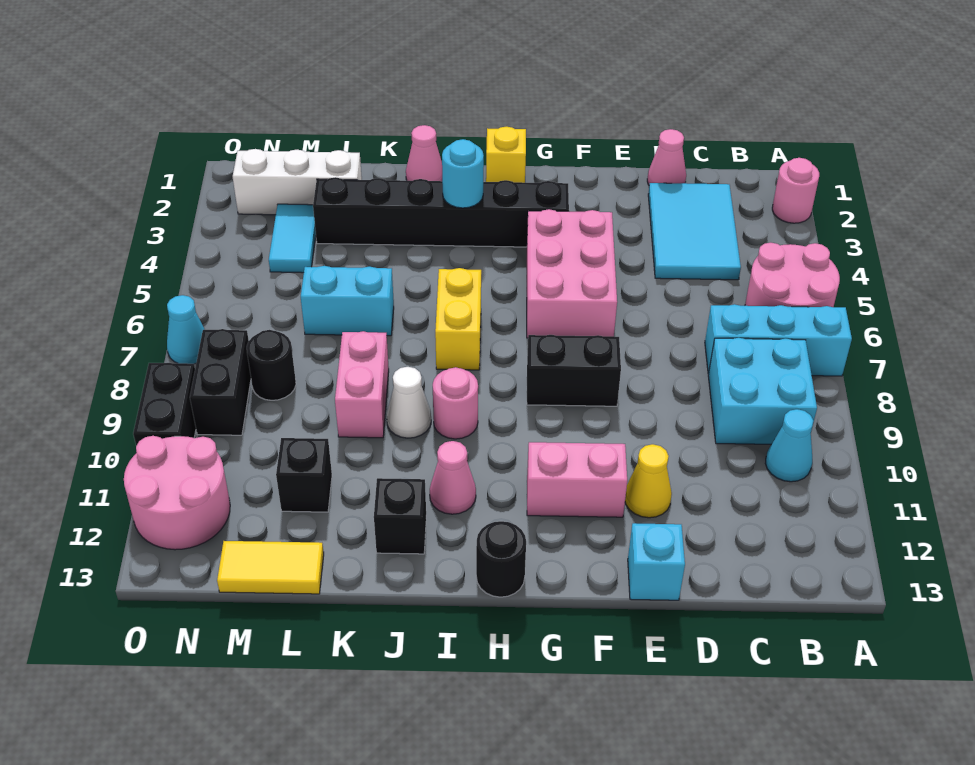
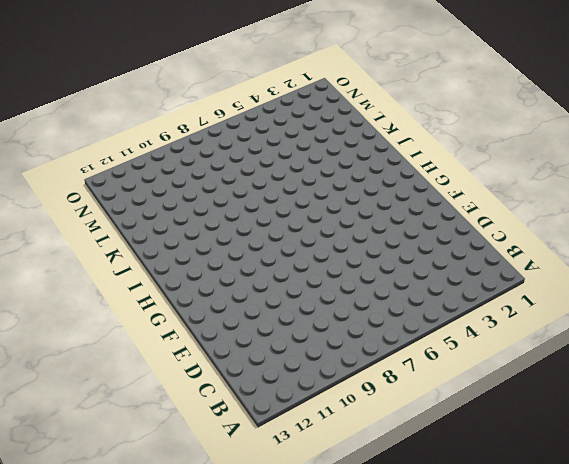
none -> pink round brick A2 level 1
none -> pink round brick A5:B6 level 1
none -> cyan brick A7:C7 level 1
none -> cyan brick B8:C9 level 1

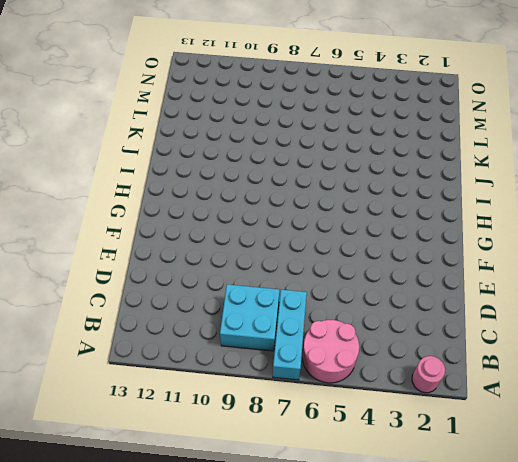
none -> cyan cone B10 level 1
none -> cyan tile C2:D4 level 1
none -> pink cone D1 level 1
none -> yellow cone E11 level 1

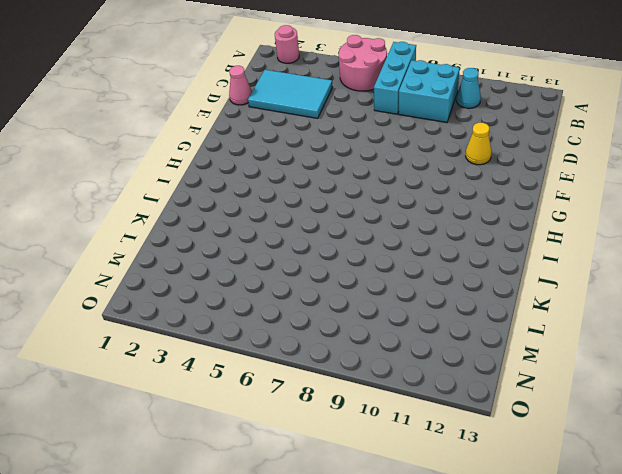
none -> cyan brick E13 level 1
none -> pink brick F4:G6 level 1
none -> black brick F8:G8 level 1
none -> pink brick F11:G11 level 1

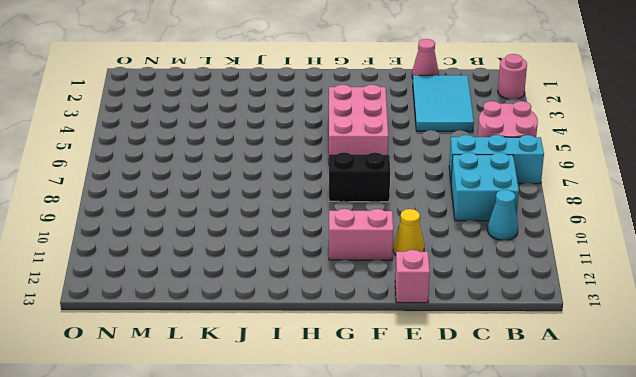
pink brick E13 level 1 -> cyan brick E13 level 1
none -> black brick G3:L3 level 1
none -> yellow brick H1 level 1
none -> black round brick H13 level 1
none -> yellow brick I6:I7 level 1

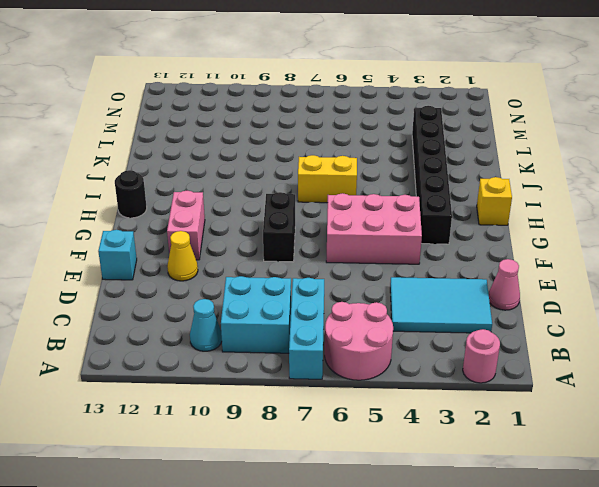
none -> pink round brick I9 level 1
none -> pink cone I11 level 1
none -> pink cone J1 level 1
none -> white cone J9 level 1

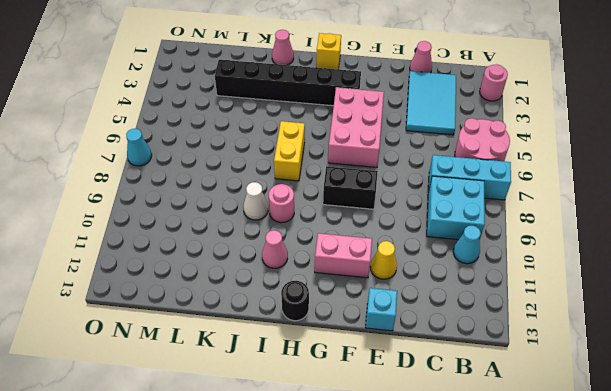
none -> black brick J12 level 1
none -> cyan brick K6:L6 level 1
none -> pink brick K8:K9 level 1
none -> white brick L2:N2 level 1

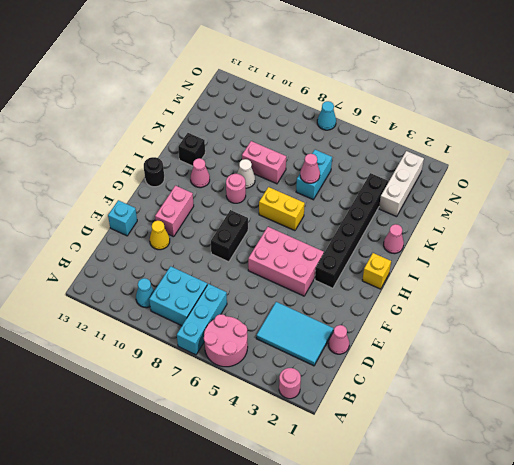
pink cone K6 level 2 -> none
none -> black brick L11 level 1
none -> yellow tile L13:M13 level 1
none -> cyan tile M3:M4 level 1
none -> black round brick M8 level 1

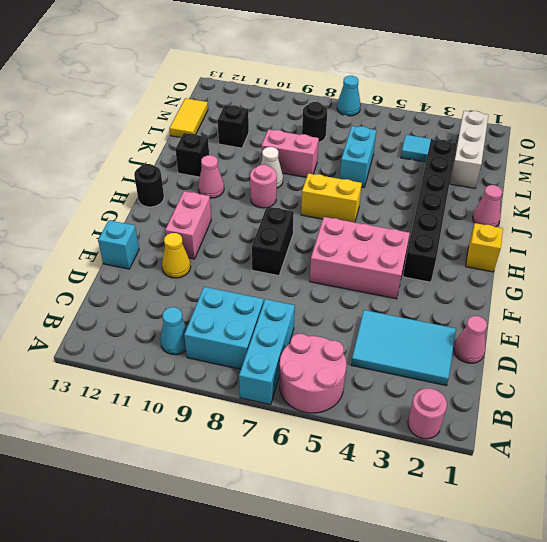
none -> black brick N8:N9 level 1
none -> pink round brick N11:O12 level 1
none -> black brick O9:O10 level 1
none -> cyan round brick I3 level 2

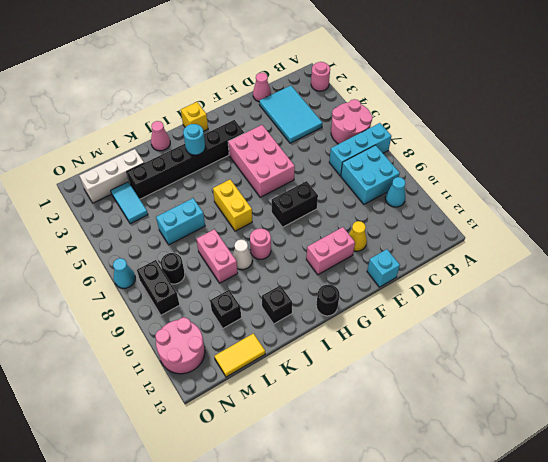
none -> pink cone I11 level 1
none -> black brick O9:O10 level 1

